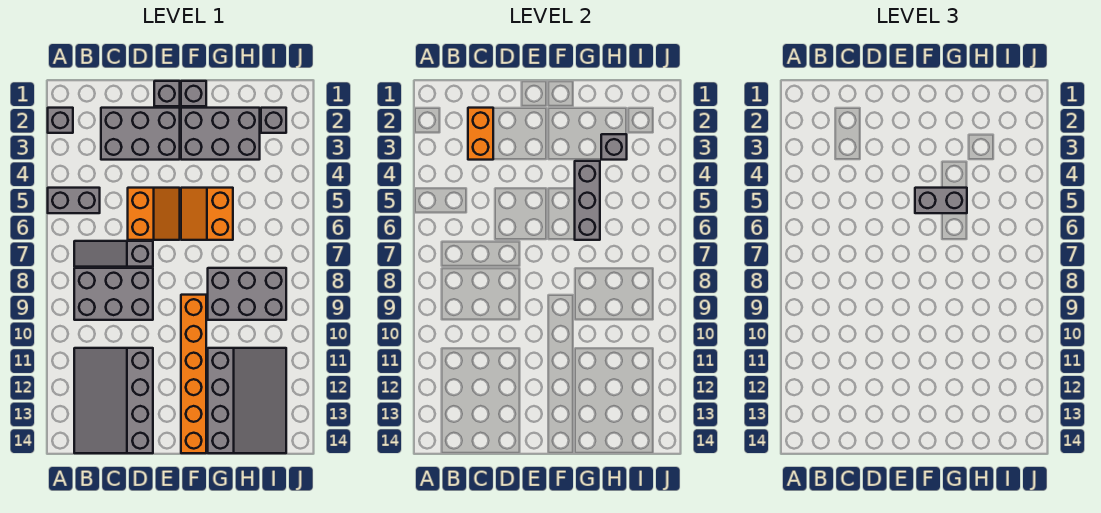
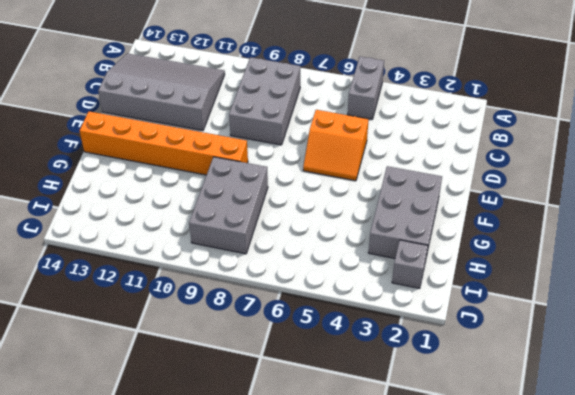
none -> grey brick A2 level 1
none -> grey slope B7:D7 level 1 top D
none -> grey brick C2:E3 level 1

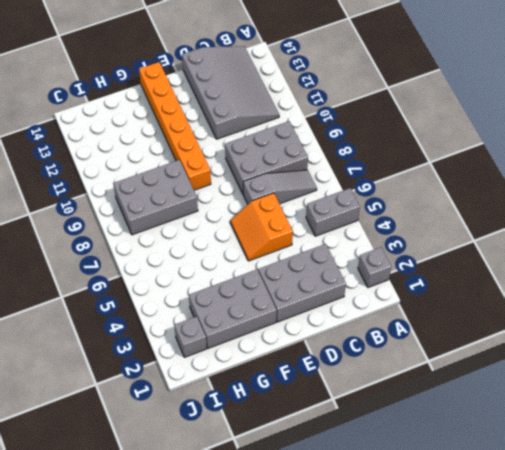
none -> grey brick E1 level 1
none -> grey brick F1 level 1
none -> orange slope F5:G6 level 1 top G

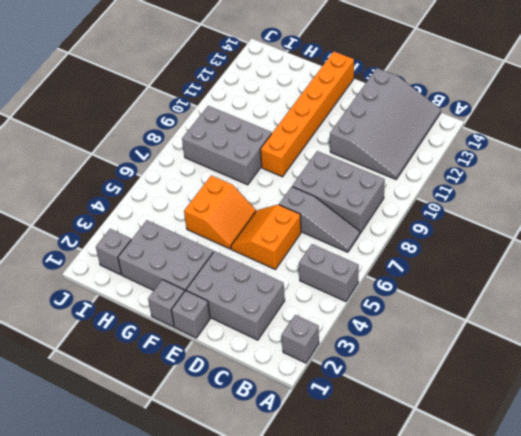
none -> grey slope G11:I14 level 1 top G
none -> orange brick C2:C3 level 2
none -> grey brick G4:G6 level 2

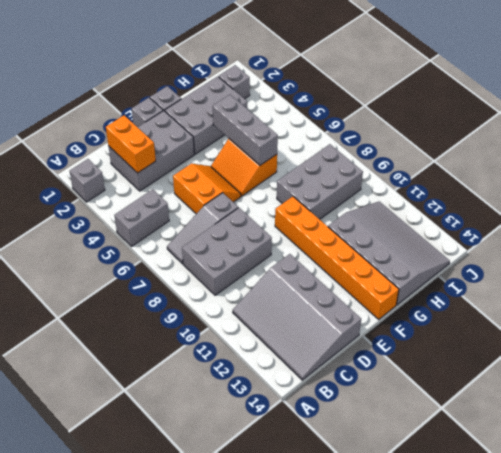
none -> grey brick H3 level 2
none -> grey brick F5:G5 level 3

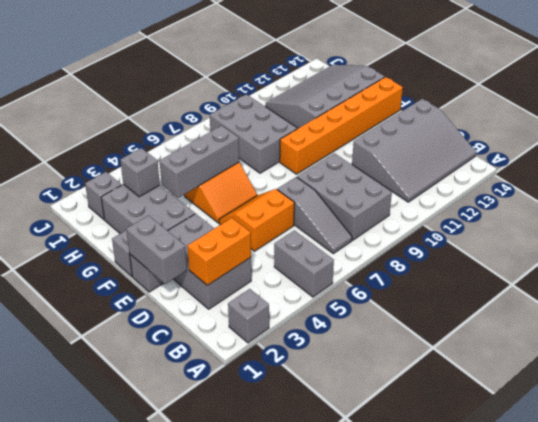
grey brick D1:E1 level 2 -> grey brick F5:G5 level 3

